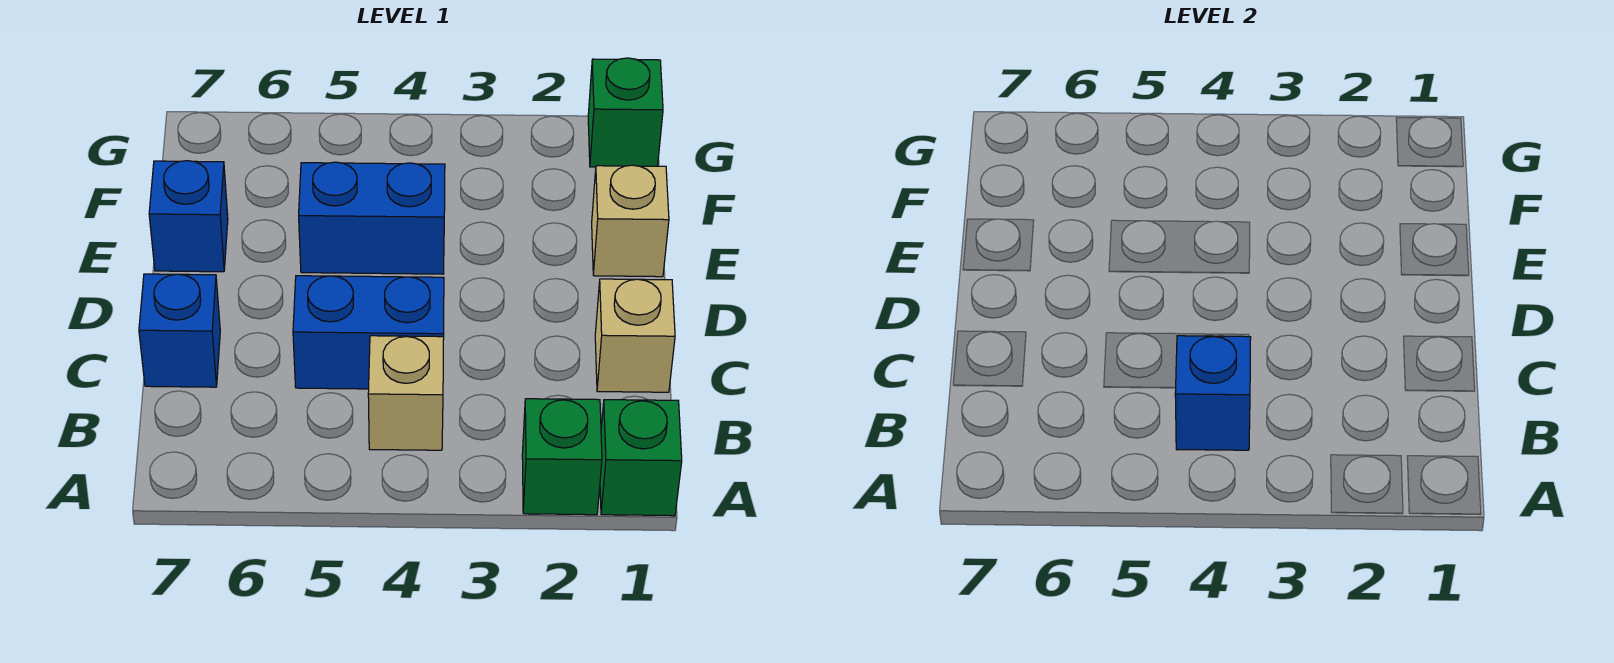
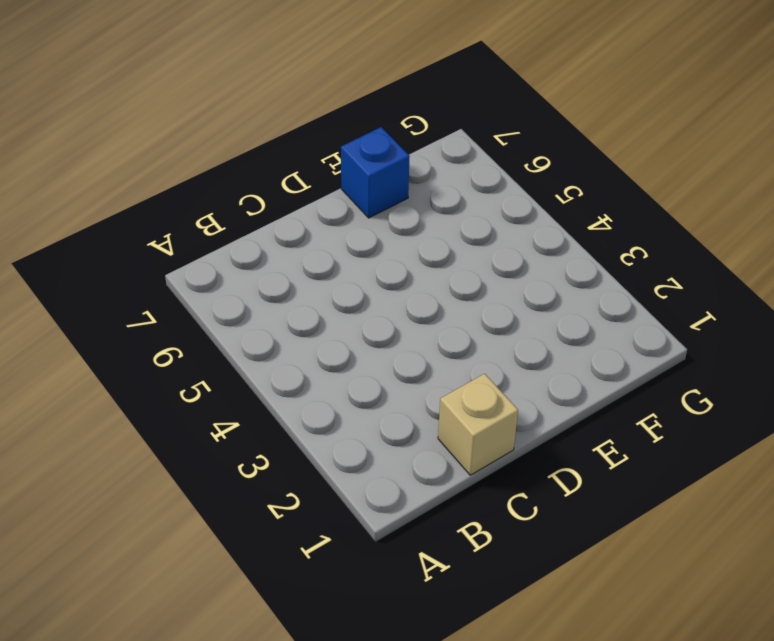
none -> green brick A1 level 1
none -> green brick A2 level 1

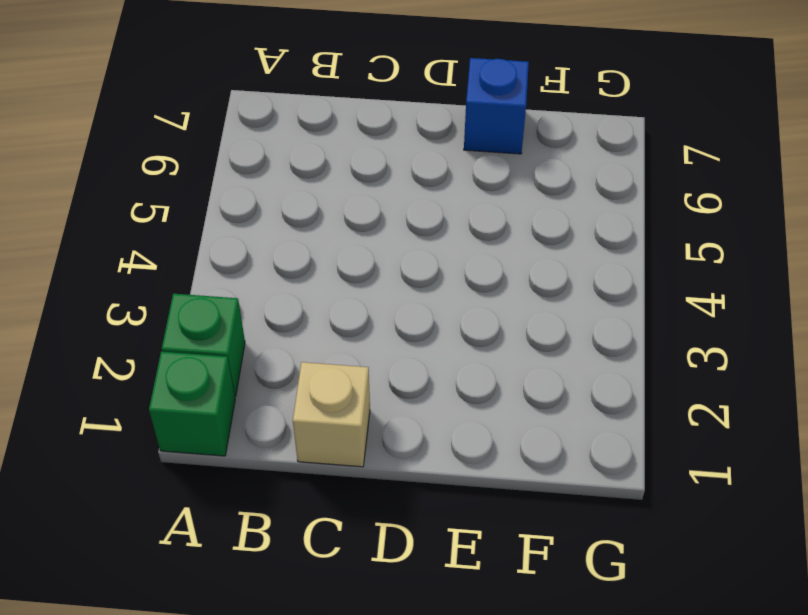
none -> tan brick B4 level 1
none -> blue brick C4:C5 level 1

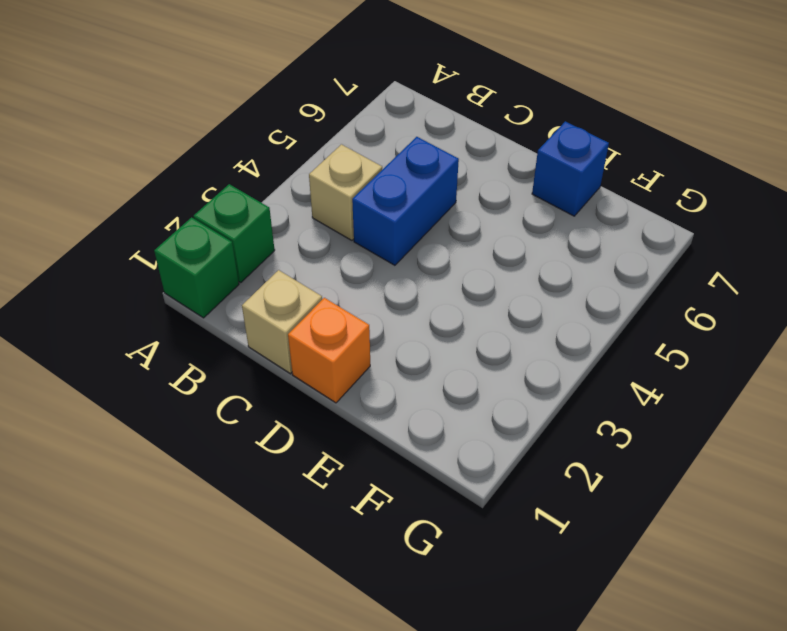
orange brick D1 level 1 -> none
none -> blue brick C7 level 1
none -> tan brick E1 level 1

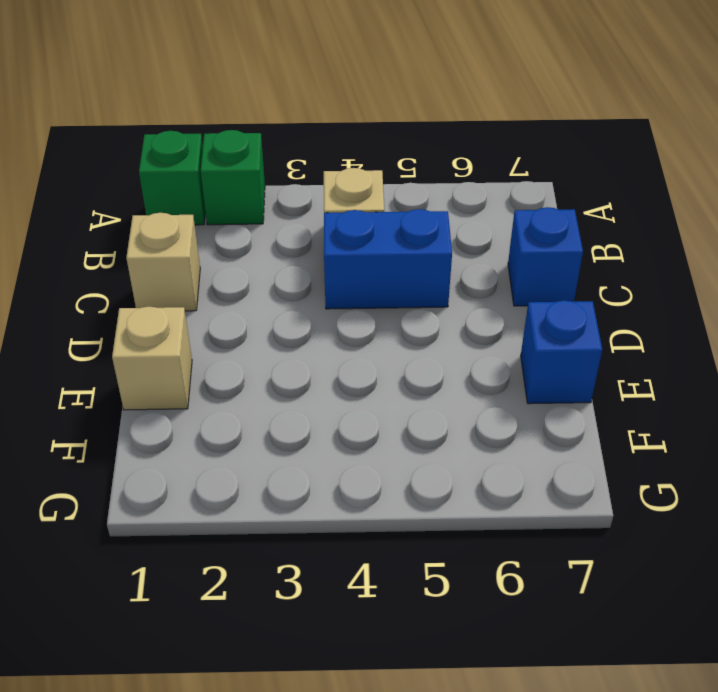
none -> blue brick E4:E5 level 1
none -> green brick G1 level 1

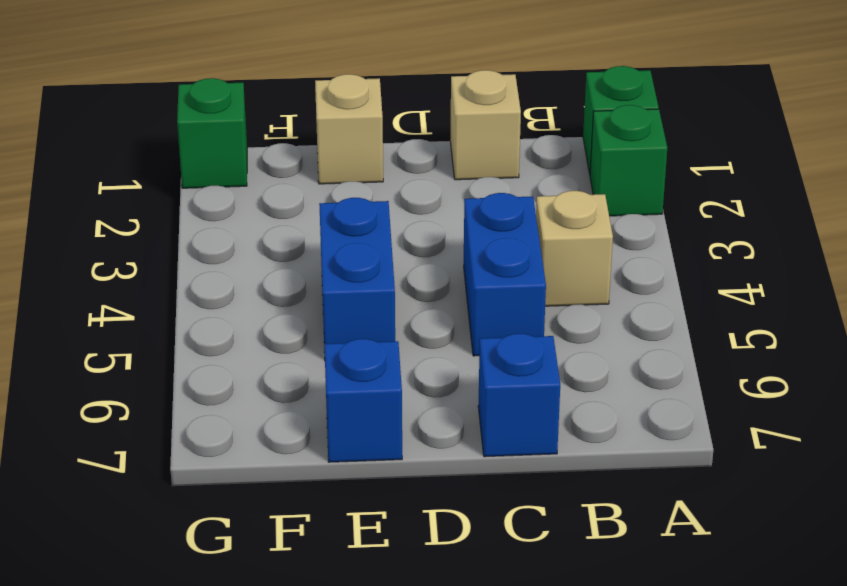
none -> blue brick B4 level 2

